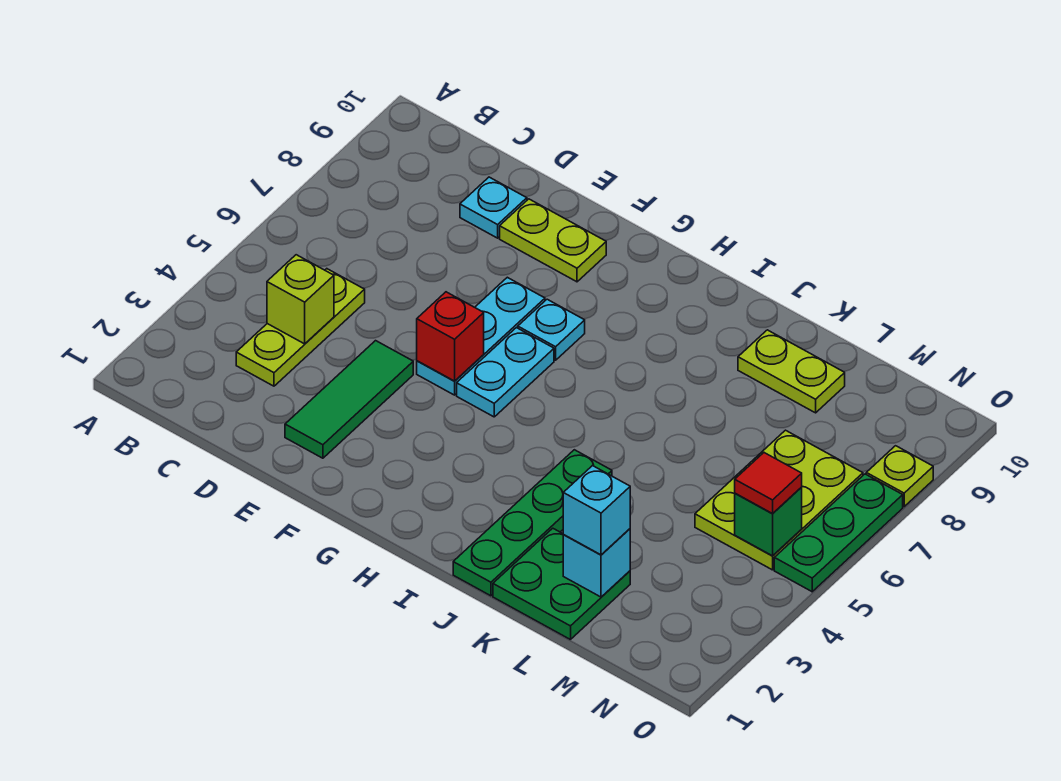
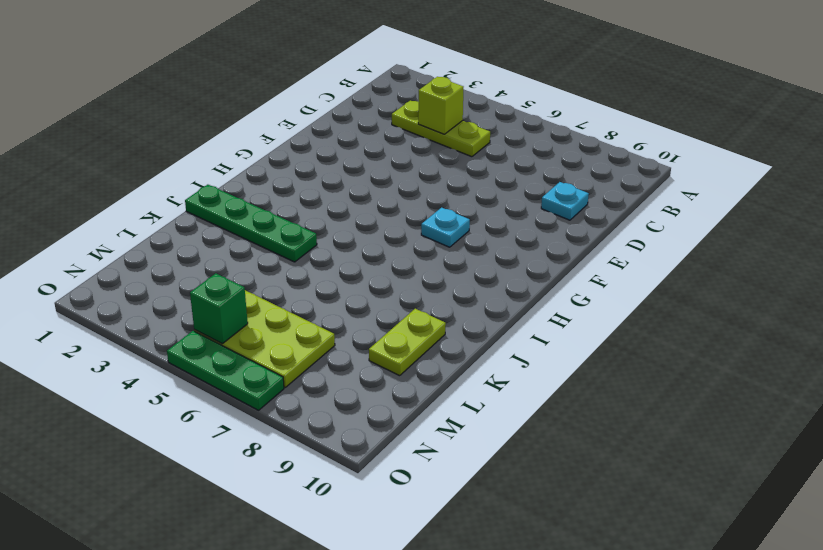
none -> green tile E2:E4 level 1
none -> lime plate E9:F9 level 1
none -> cyan plate F5:F7 level 1

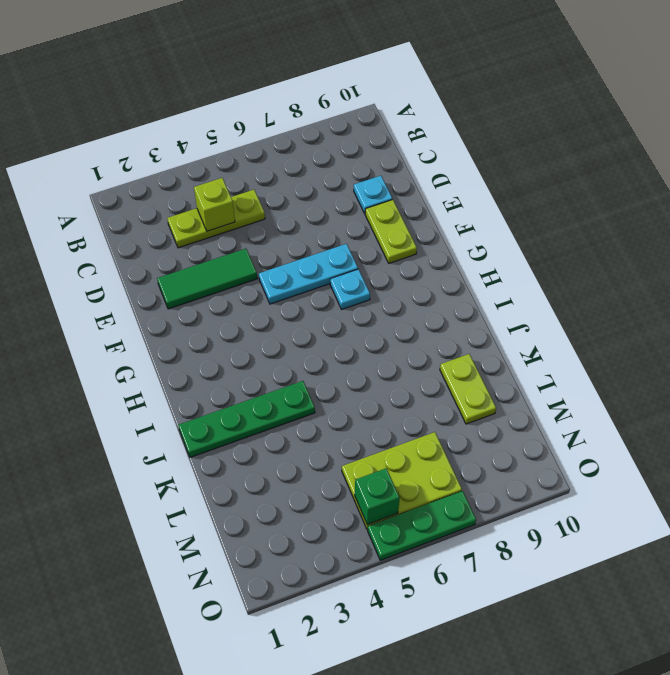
none -> cyan plate G5:G6 level 1
none -> green plate K1:L2 level 1
none -> lime plate O8 level 1

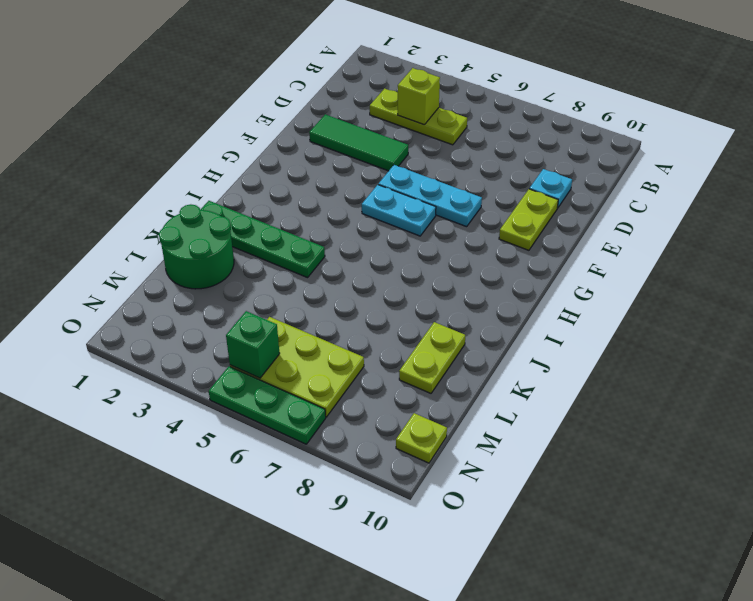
green round brick K1:L2 level 1 -> green plate K1:L2 level 1
lime plate N10 level 1 -> lime plate O8 level 1
none -> cyan plate G7 level 1
none -> red brick F5 level 2
none -> cyan brick L2 level 2

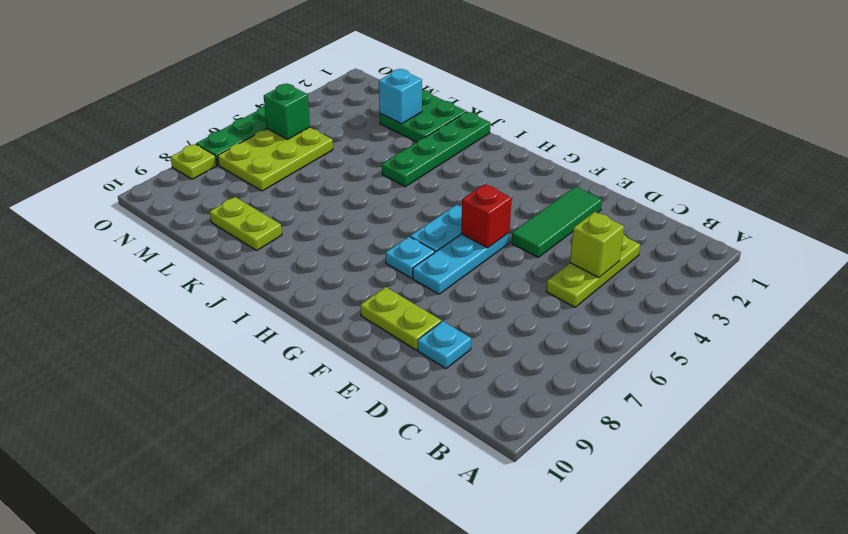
none -> cyan brick L2 level 3
none -> red tile N5 level 3

